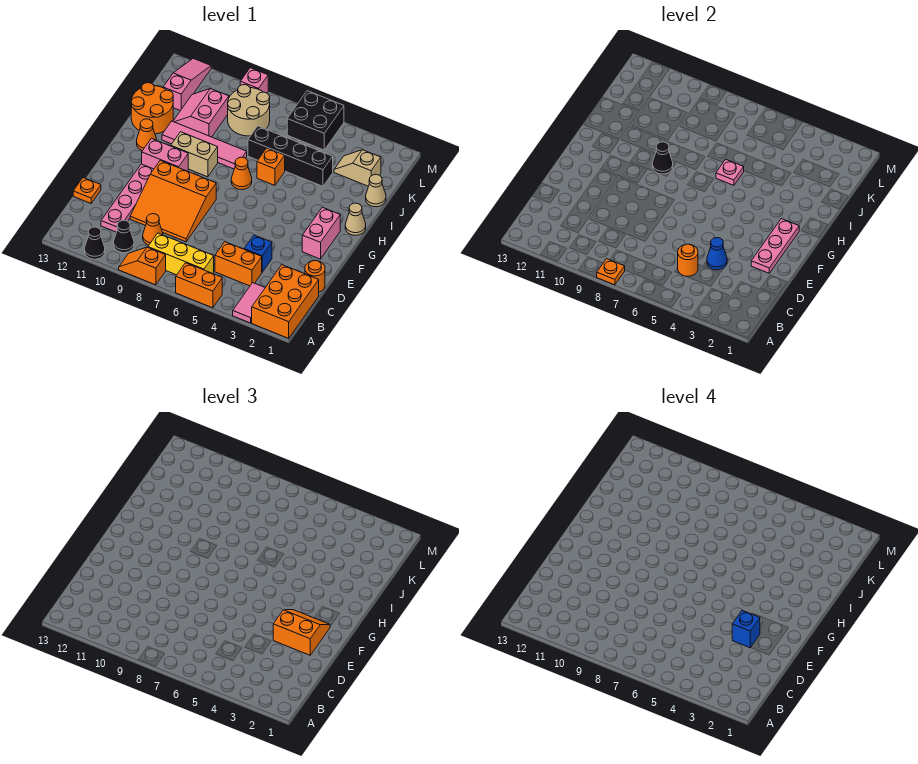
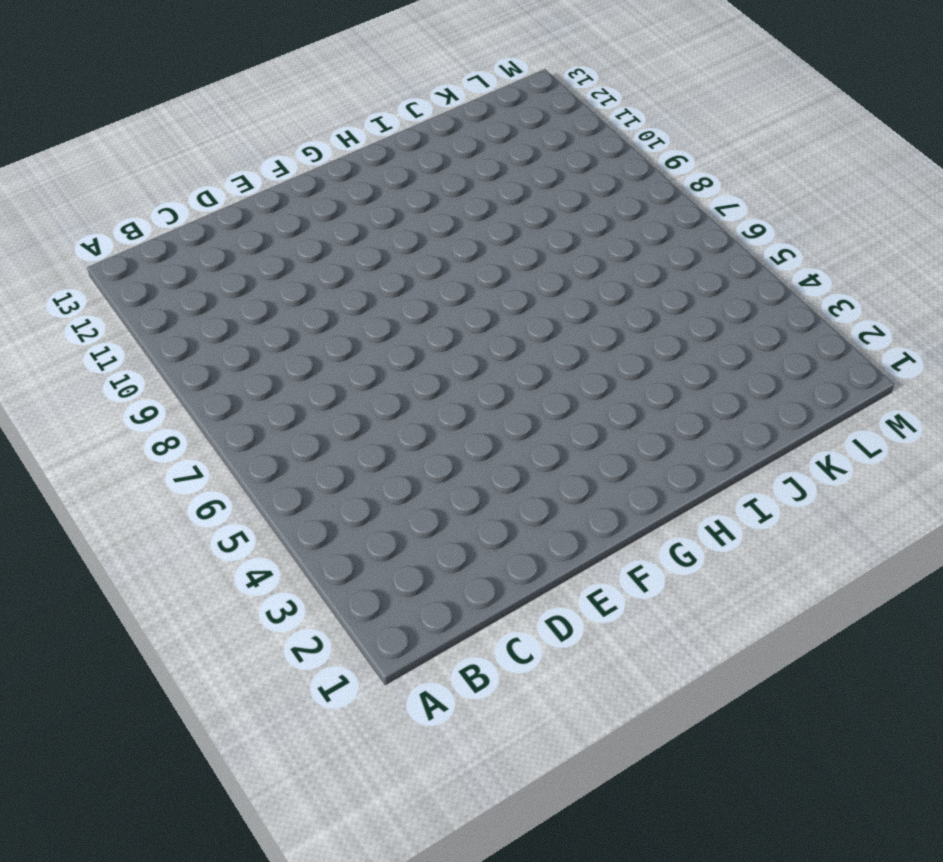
none -> orange brick A1:C2 level 1
none -> pink tile A3:B3 level 1
none -> orange brick A5:A6 level 1
none -> orange slope A8:A9 level 1 top 8

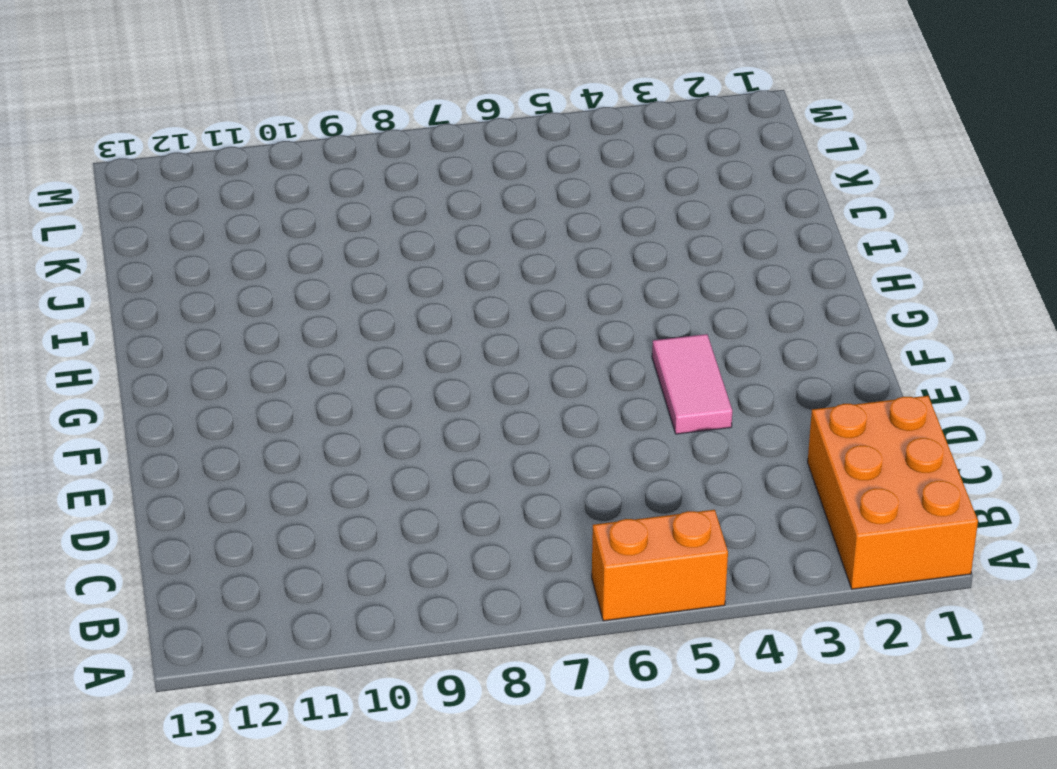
pink tile E4:F4 level 1 -> pink tile A3:B3 level 1
none -> orange slope A8:A9 level 1 top 8
none -> black cone A11 level 1
none -> yellow brick B6:B8 level 1
none -> black cone B10 level 1

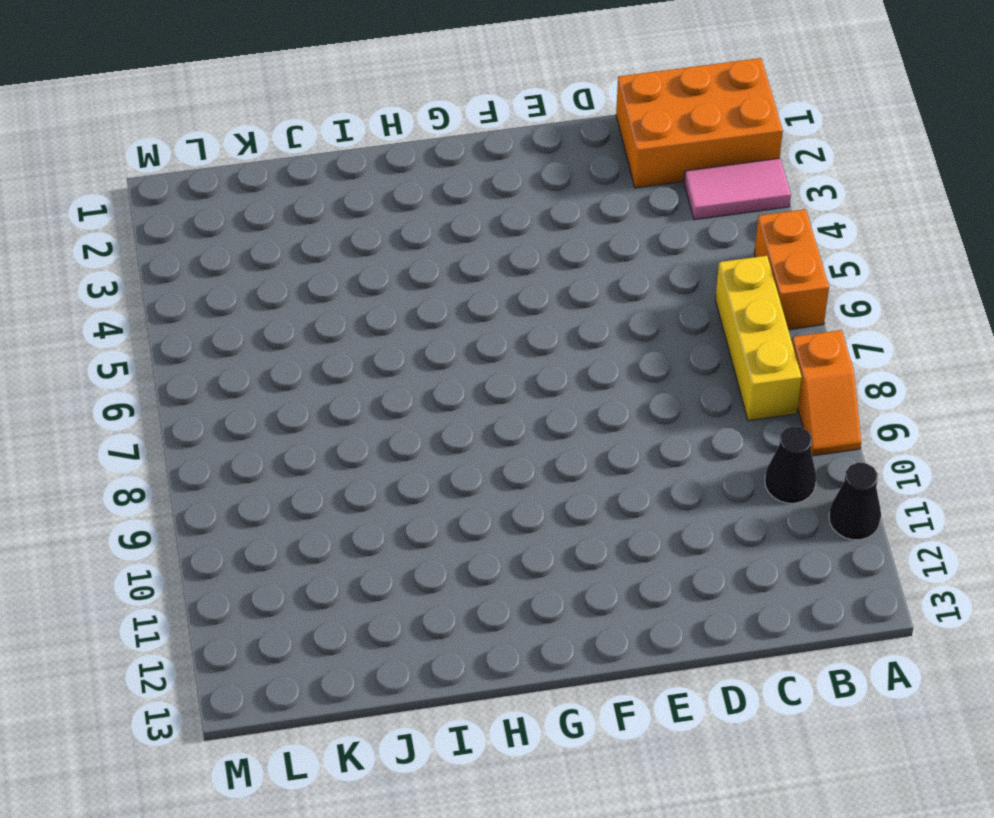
none -> orange brick C4:C5 level 1
none -> orange cone C9 level 1
none -> pink plate C11:F11 level 1
none -> orange round brick D1 level 1

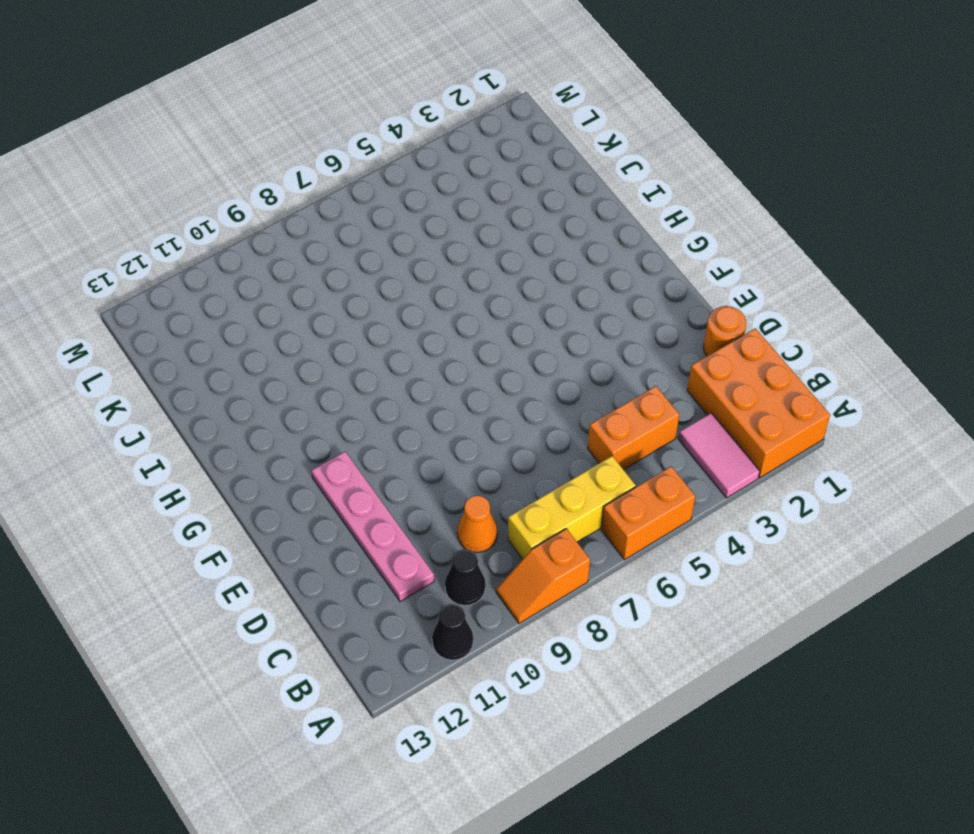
none -> blue brick D4 level 1
none -> orange slope D8:F10 level 1 top F
none -> orange plate D13 level 1
none -> pink brick F2:G2 level 1

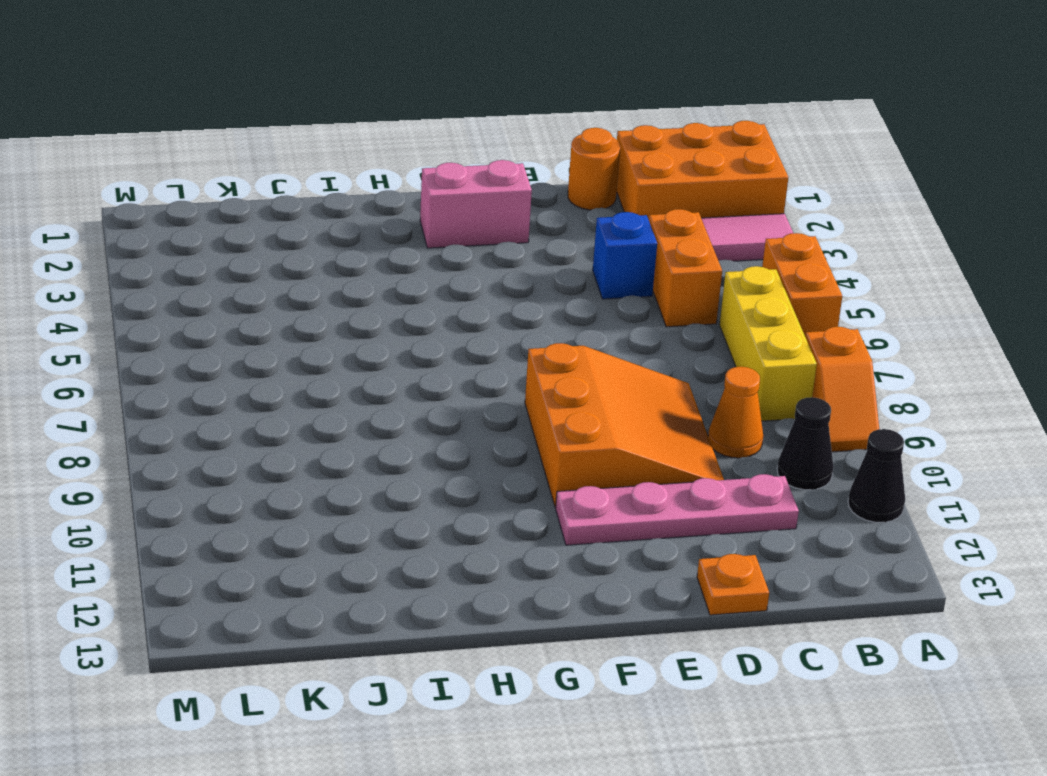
none -> pink brick G10:G11 level 1
none -> tan cone H1 level 1
none -> orange cone H7 level 1
none -> tan brick H9:H10 level 1

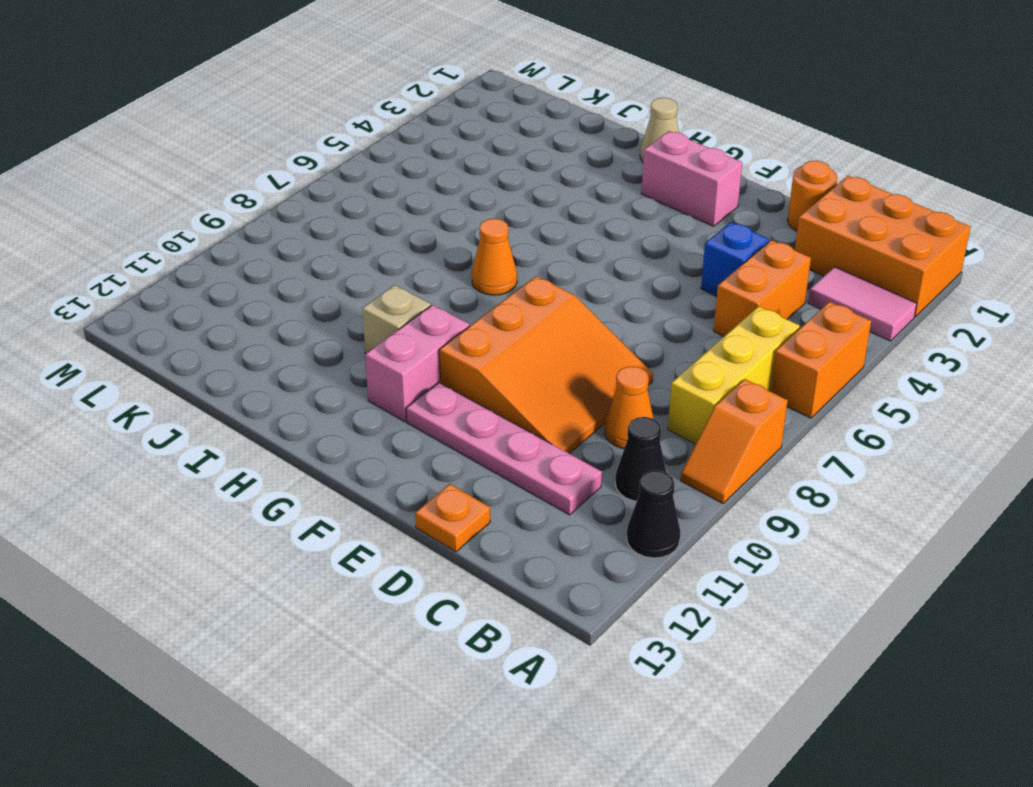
tan brick H10 level 1 -> tan brick H9:H10 level 1
none -> orange cone H12 level 1
none -> orange brick I6 level 1
none -> pink tile I8:I11 level 1
none -> orange round brick I12:J13 level 1

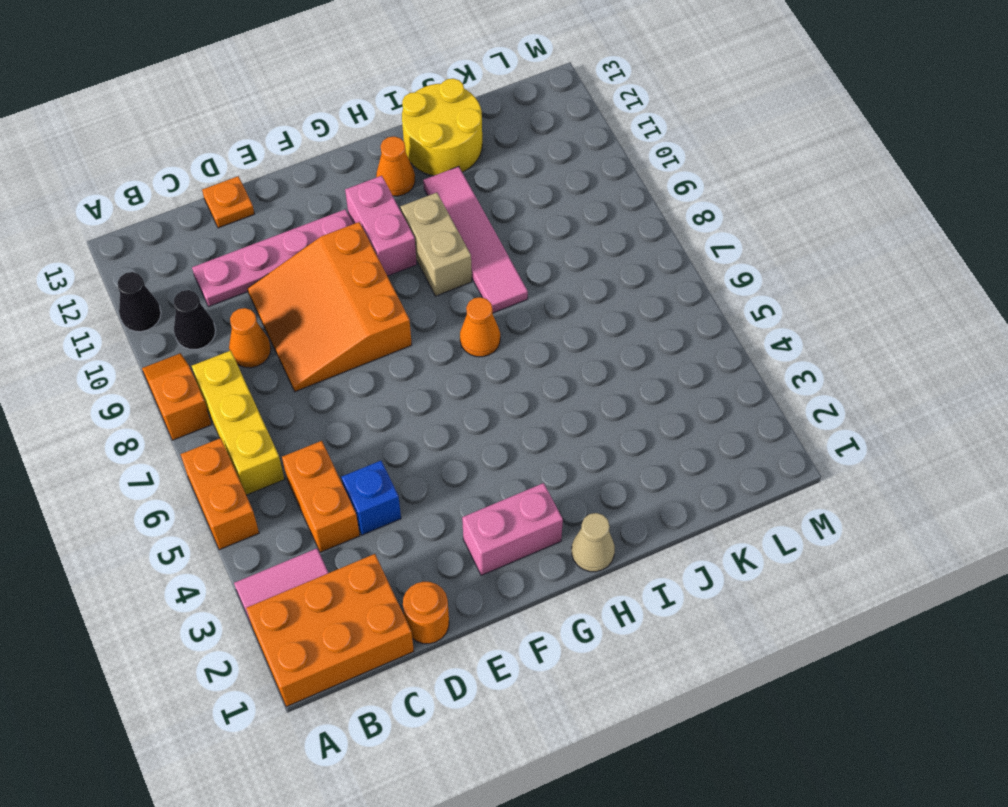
yellow round brick I12:J13 level 1 -> orange round brick I12:J13 level 1
none -> orange brick I6 level 1
none -> tan cone J1 level 1
none -> black brick J4:J7 level 1
none -> pink slope J10:K11 level 1 top 10

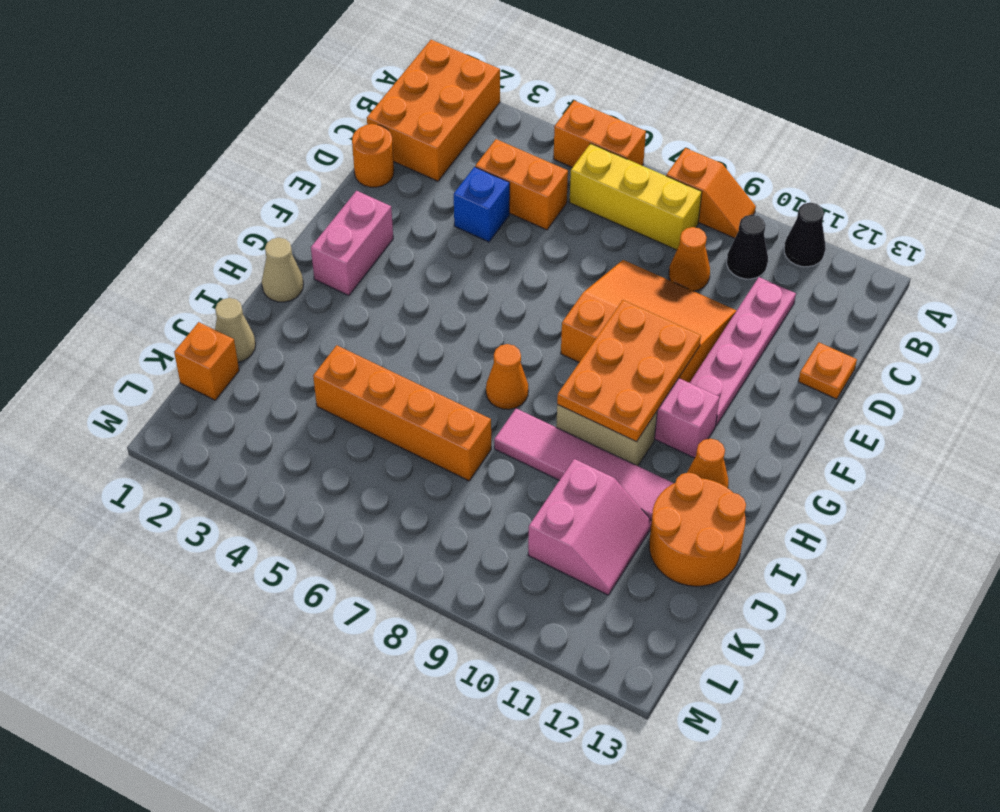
orange plate F9:H10 level 2 -> black cone H9 level 2
orange brick J4:J7 level 1 -> black brick J4:J7 level 1
orange brick K1 level 1 -> orange brick I6 level 1
none -> pink tile A3:B3 level 1
none -> tan slope K2:K3 level 1 top 2
none -> tan round brick K8:L9 level 1
none -> pink slope K12:M12 level 1 top K

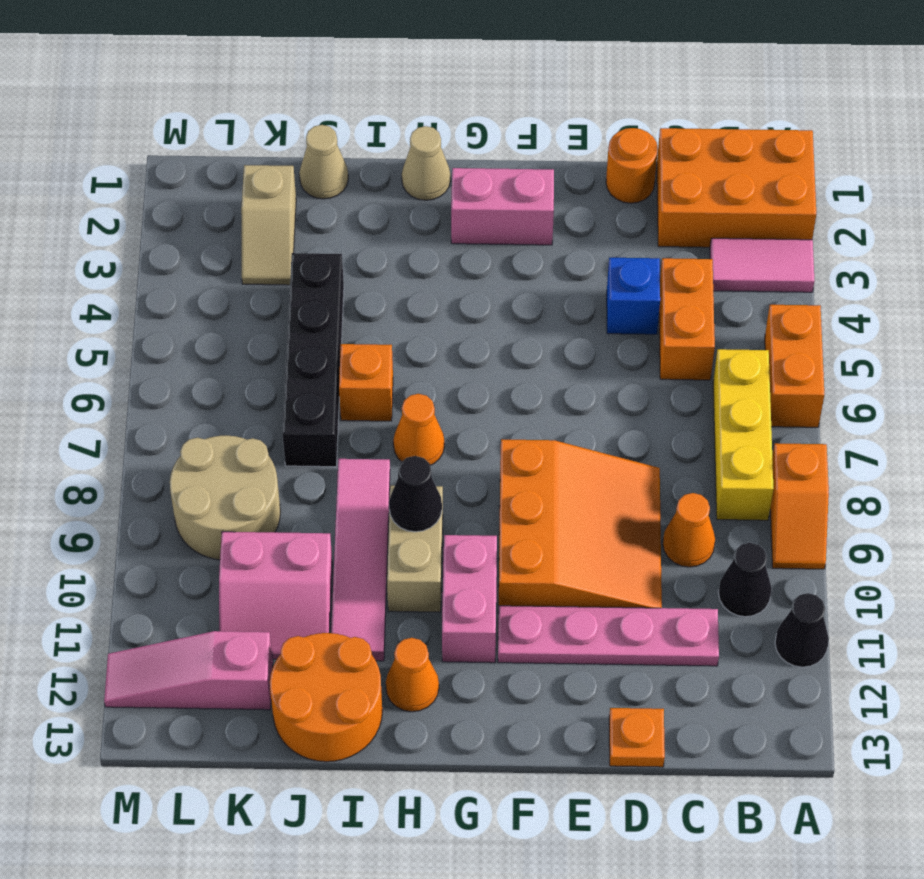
none -> black brick L5:M6 level 1
none -> pink brick M9 level 1
none -> orange plate A8 level 2
none -> orange round brick C5 level 2

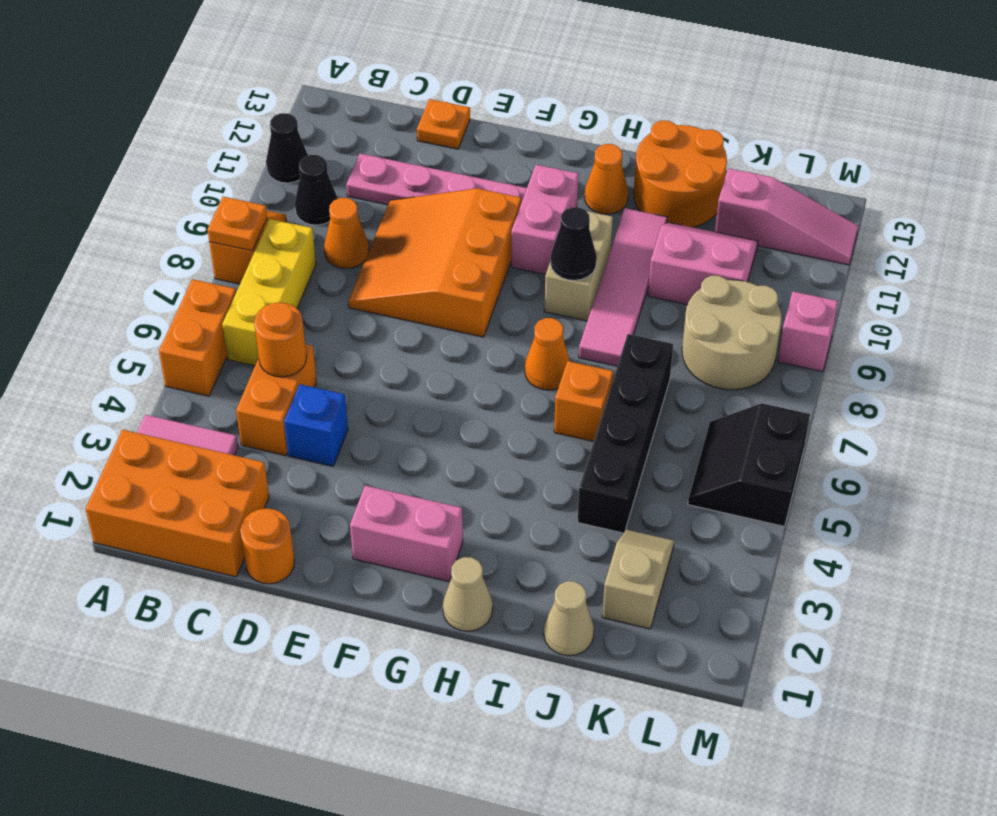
black slope L5:M6 level 1 top M -> black brick L5:M6 level 1
none -> blue cone D4 level 2
none -> pink plate E2:G2 level 2
none -> pink plate I6 level 2
none -> orange slope E2:F3 level 3 top E

